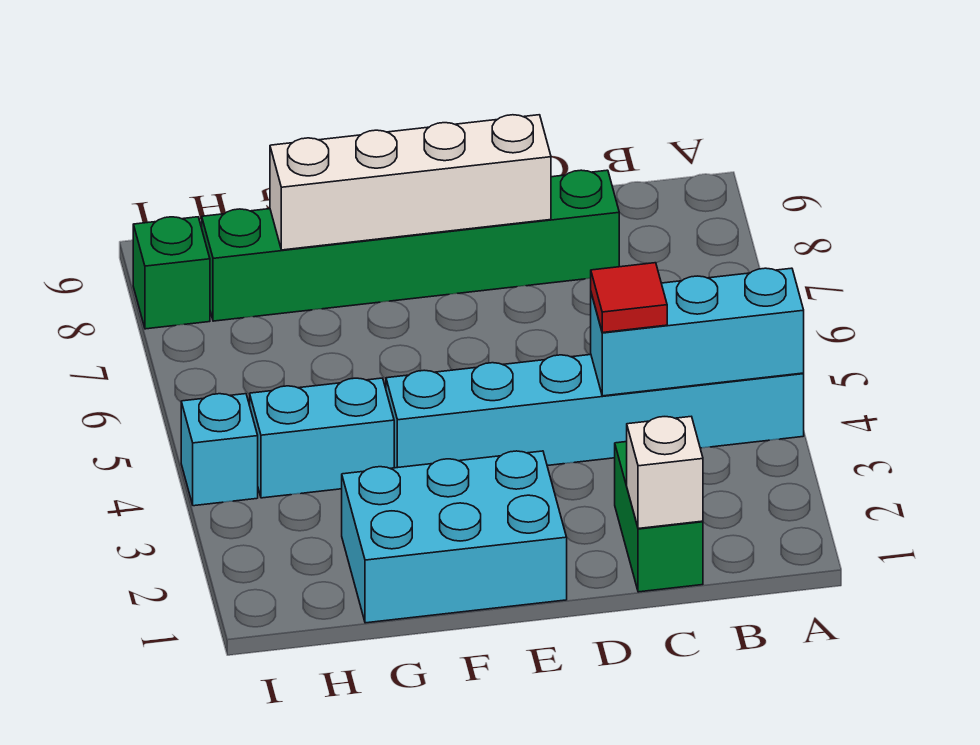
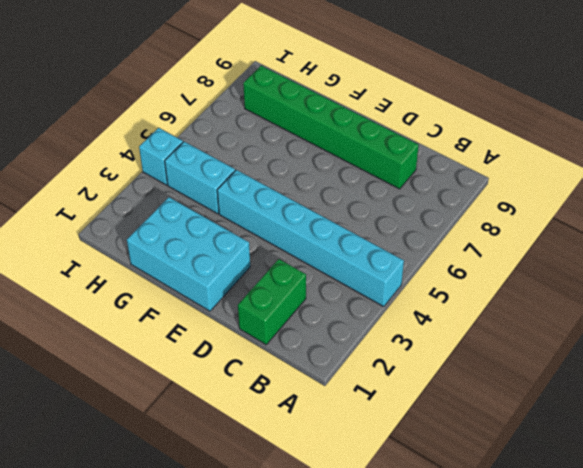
none -> green brick I8 level 1
none -> cyan brick A4:C4 level 2

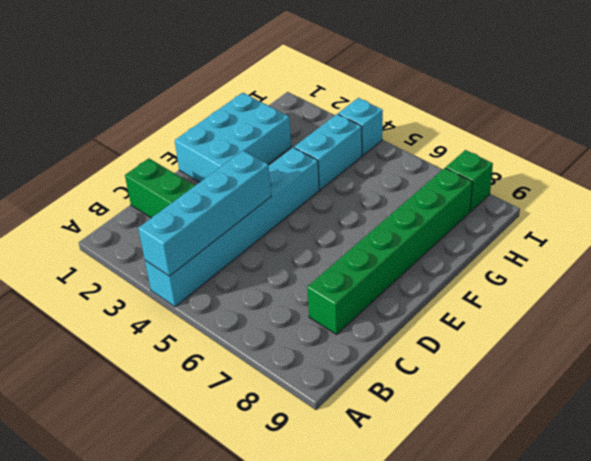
cyan brick A4:D4 level 2 -> cyan brick A4:C4 level 2
none -> white brick C1 level 2
none -> white brick D8:G8 level 2

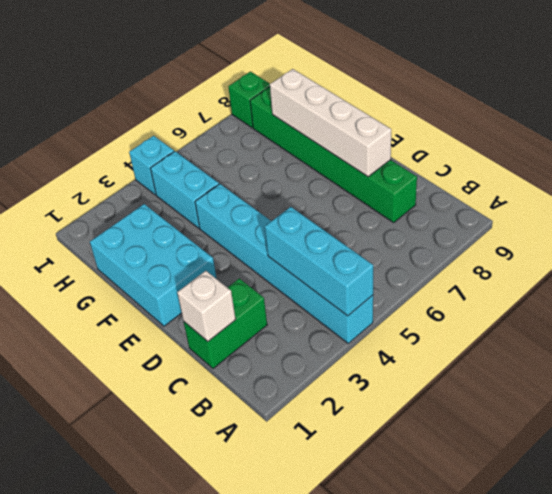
none -> red tile C4 level 3

